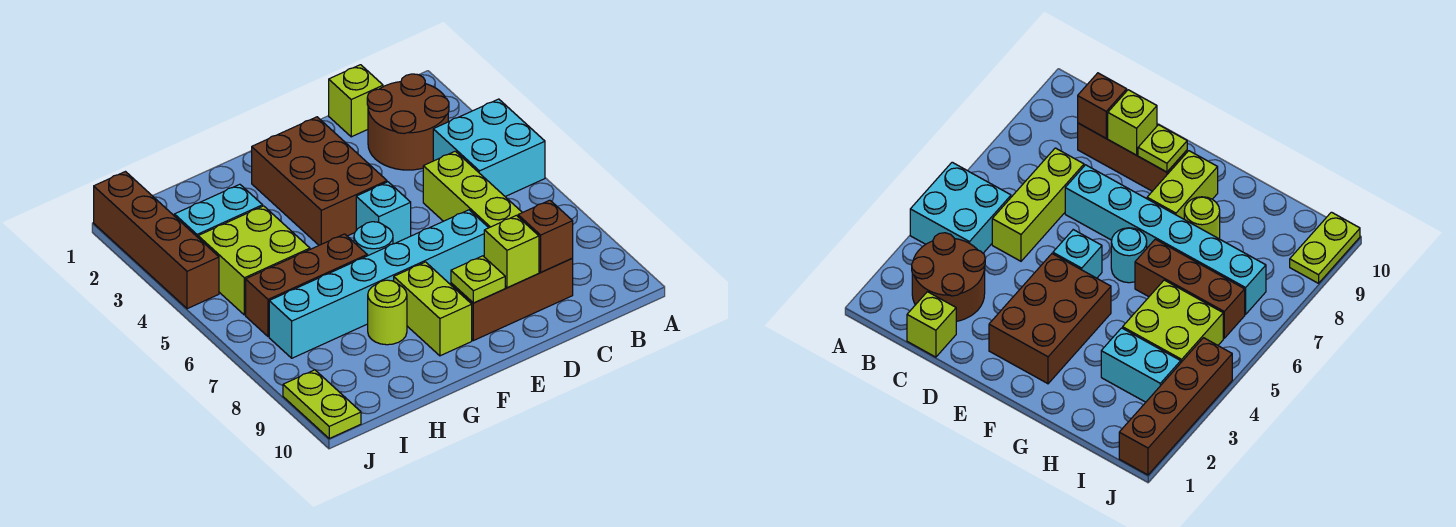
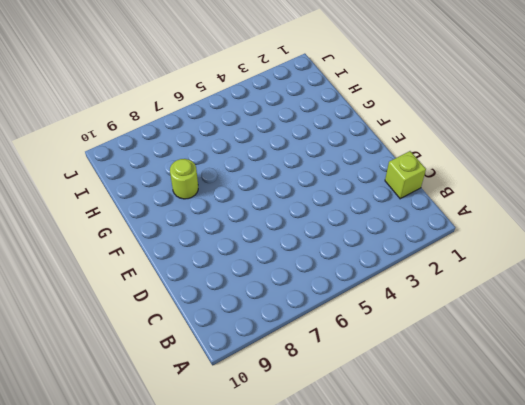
none -> cyan brick A4:B5 level 1
none -> brown round brick B2:C3 level 1
none -> lime brick C5:C7 level 1

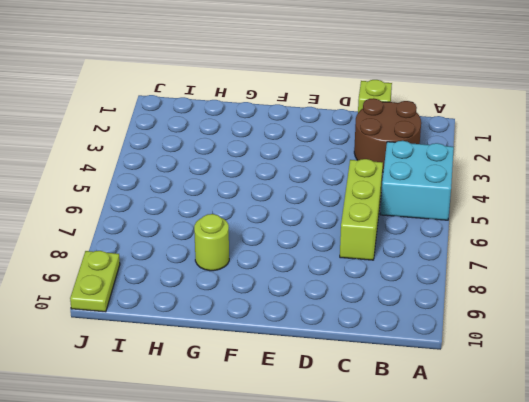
none -> brown brick C9:E9 level 1
none -> cyan brick D7:I7 level 1
none -> brown brick E2:F4 level 1

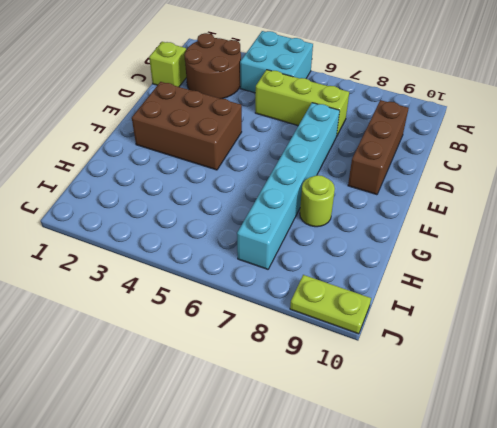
none -> cyan brick E5 level 1
none -> cyan round brick F6 level 1
none -> lime brick F8:F9 level 1

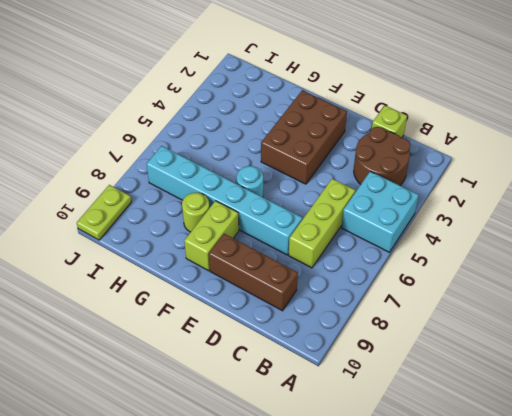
none -> cyan brick E5 level 1
none -> brown brick G6:I6 level 1
none -> cyan brick H3:I3 level 1

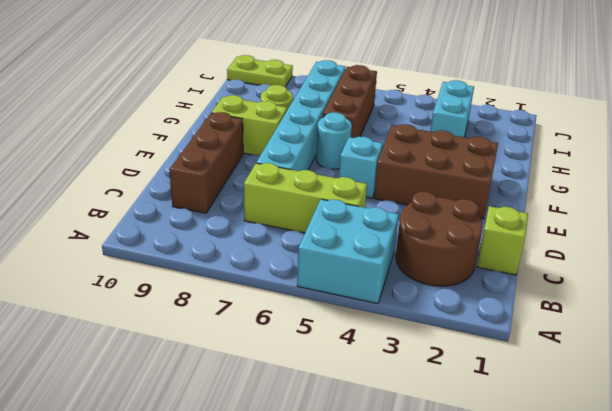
none -> lime brick H4:I5 level 1
none -> brown brick J1:J4 level 1
none -> brown brick C9 level 2

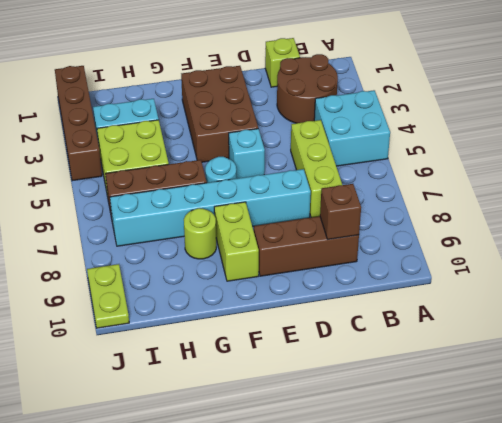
none -> lime brick D9 level 2
none -> lime plate E9 level 2

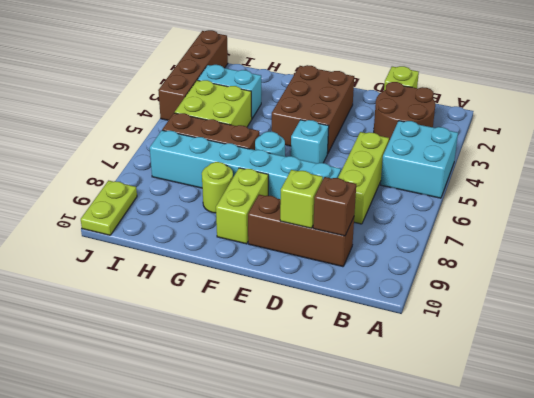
none -> lime plate E9 level 2

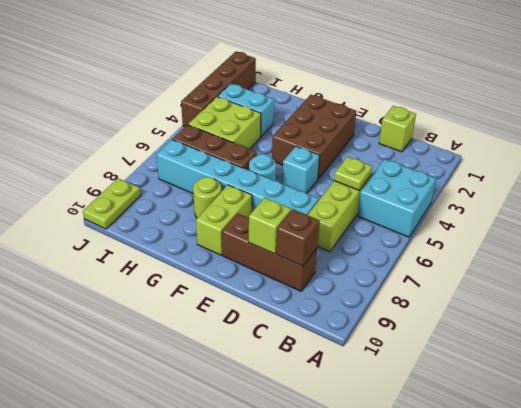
lime plate C5 level 2 -> lime plate E9 level 2
none -> brown round brick B2:C3 level 1

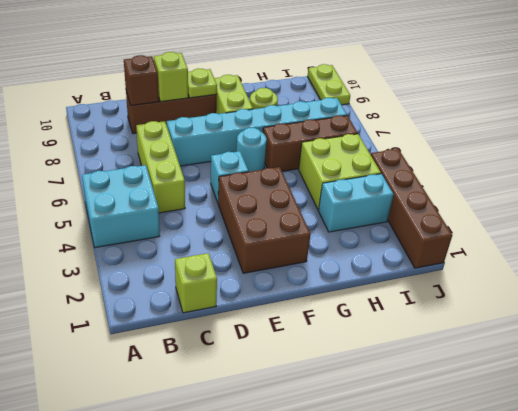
none -> brown round brick B2:C3 level 1

